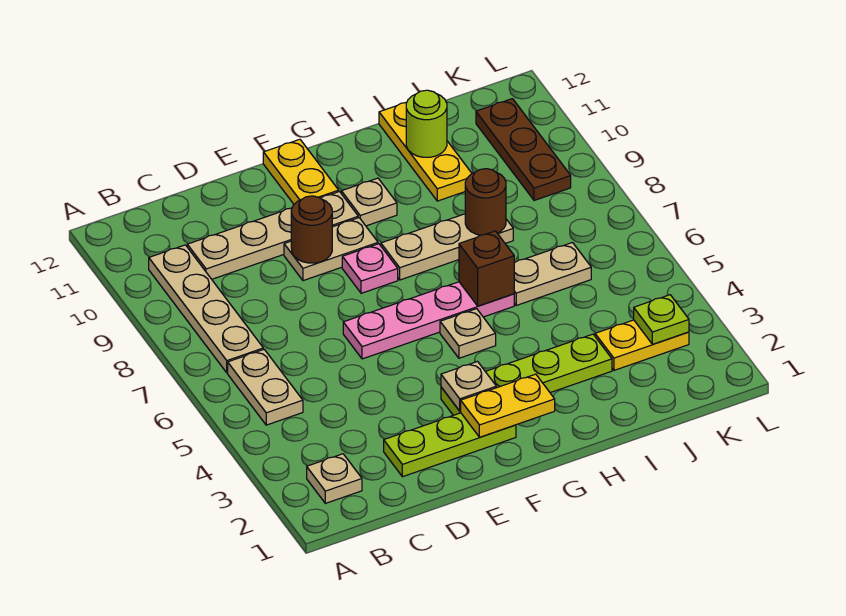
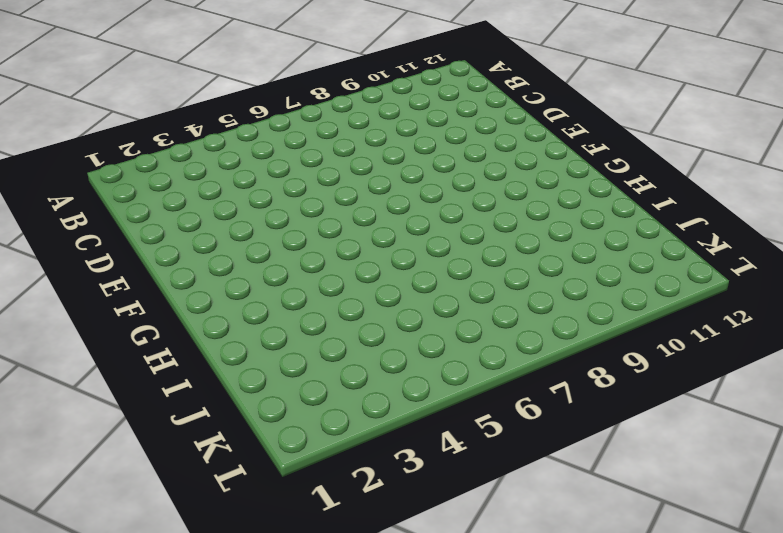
none -> tan plate B2 level 1
none -> tan plate B5:B6 level 1
none -> tan plate B7:B10 level 1

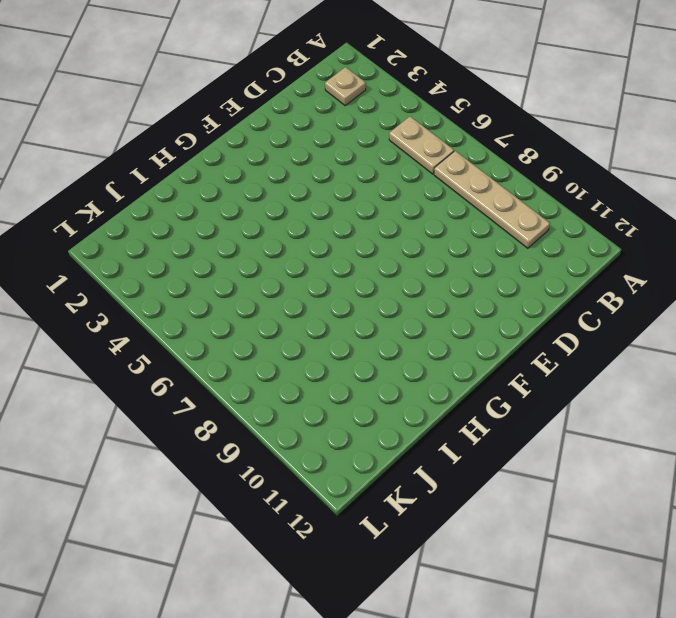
none -> tan plate C10:F10 level 1
none -> lime plate D2:F2 level 1
none -> pink plate E6:H6 level 1

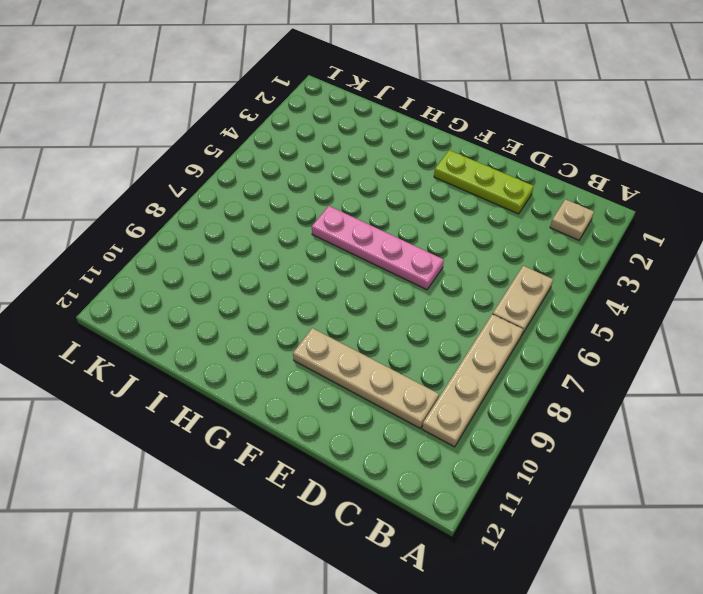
none -> tan plate E9:F9 level 1
none -> lime plate F3:I3 level 1
none -> pink plate F8 level 1

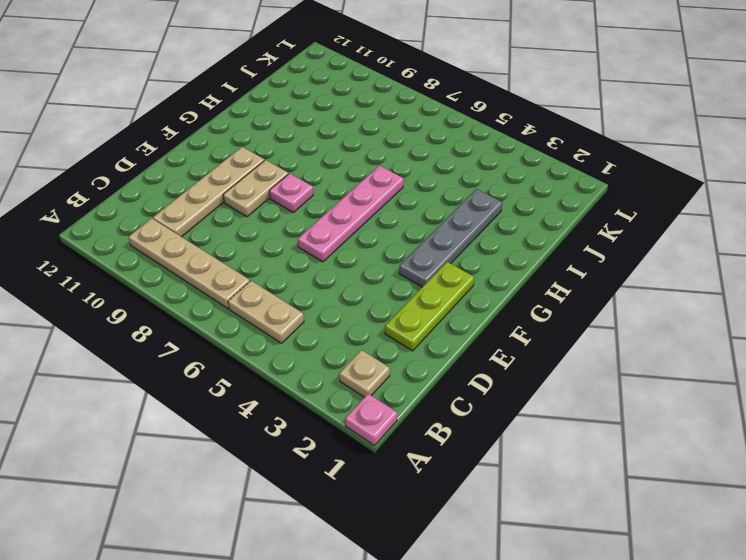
pink plate A1 level 1 -> none
grey plate F3:I3 level 1 -> lime plate F3:I3 level 1
none -> yellow plate F11:F12 level 1
none -> tan plate G5 level 1
none -> tan plate G8:I8 level 1

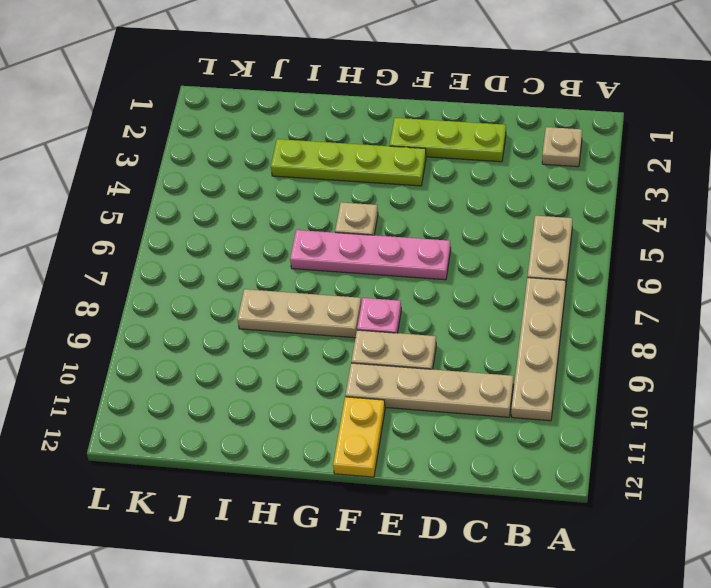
none -> tan plate G10 level 1
none -> tan plate I6:J6 level 1
none -> yellow plate I10:I12 level 1

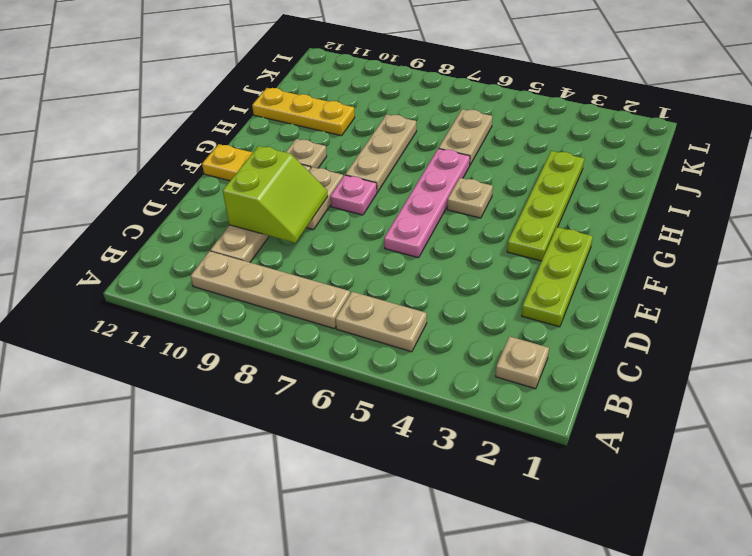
lime slope D9:E10 level 2 top 10 -> brown round brick E9 level 2
none -> yellow plate J3:K3 level 1
none -> brown plate K9:K11 level 1
none -> yellow plate F2:G2 level 2

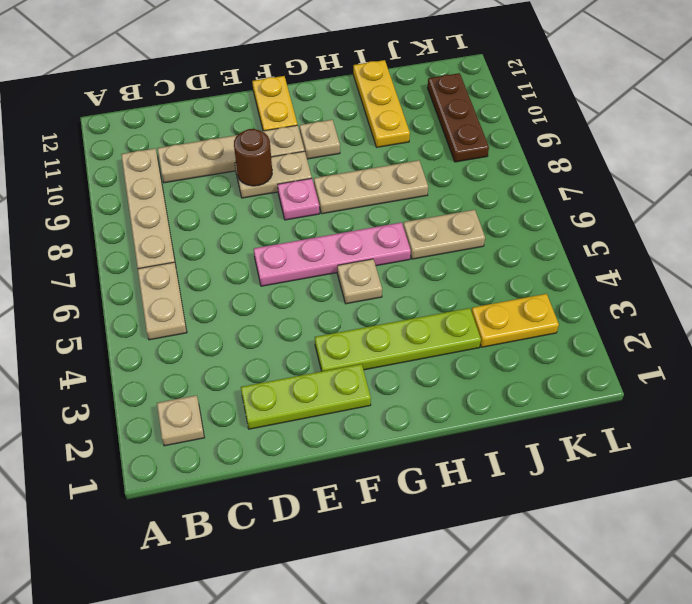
none -> yellow plate F2:G2 level 2
none -> tan plate F3 level 2
none -> brown brick H6 level 2

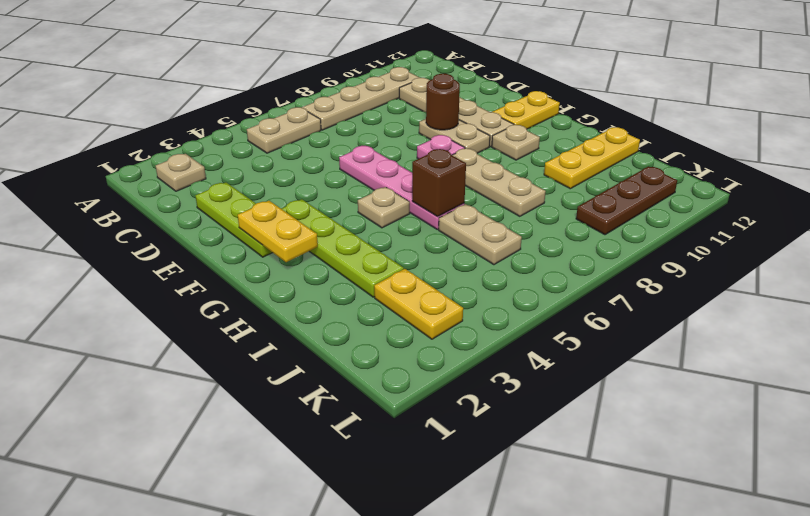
none -> tan plate F3 level 2
none -> brown round brick I8 level 2
none -> lime round brick I11 level 2

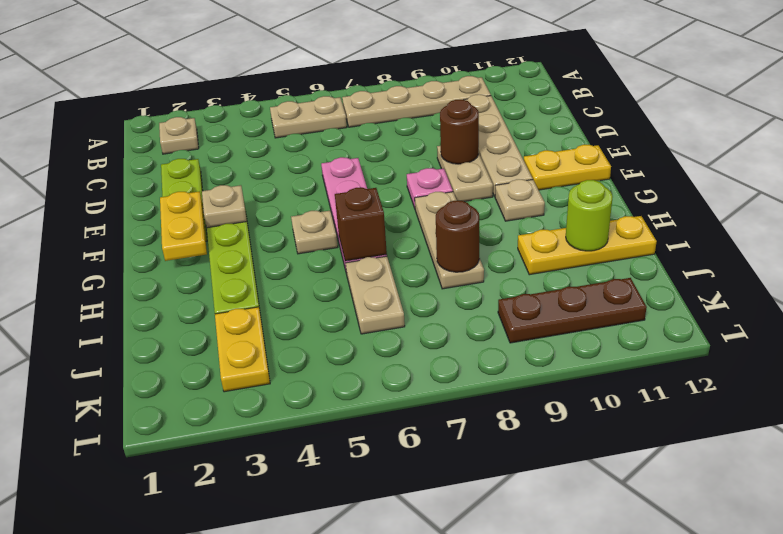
none -> lime plate K3 level 2

